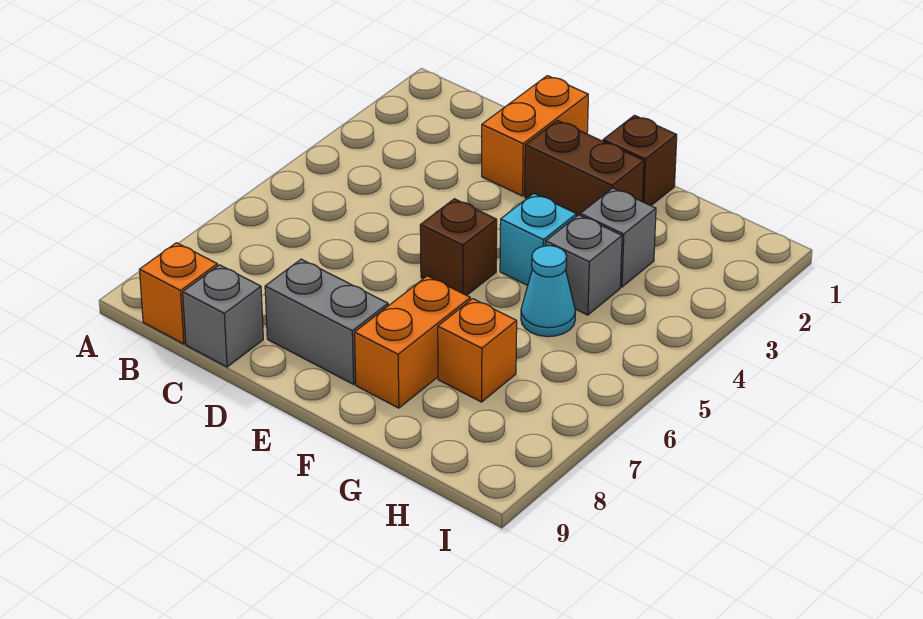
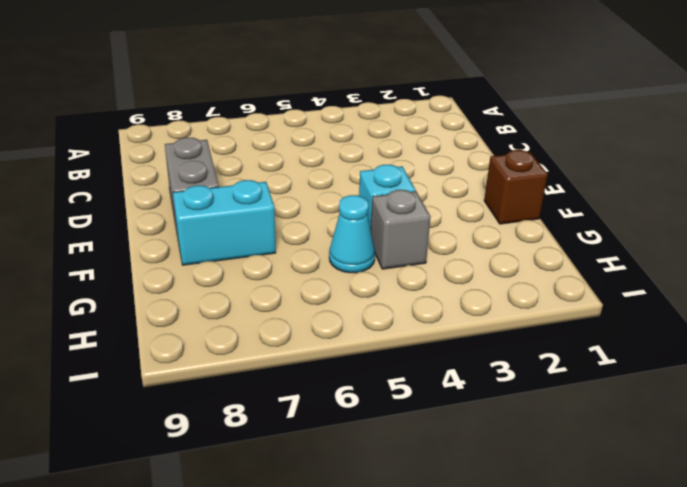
cyan brick F7:F8 level 1 -> orange brick F7:F8 level 1
none -> orange brick B9 level 1
none -> grey brick C9 level 1
none -> orange brick D1:D2 level 1

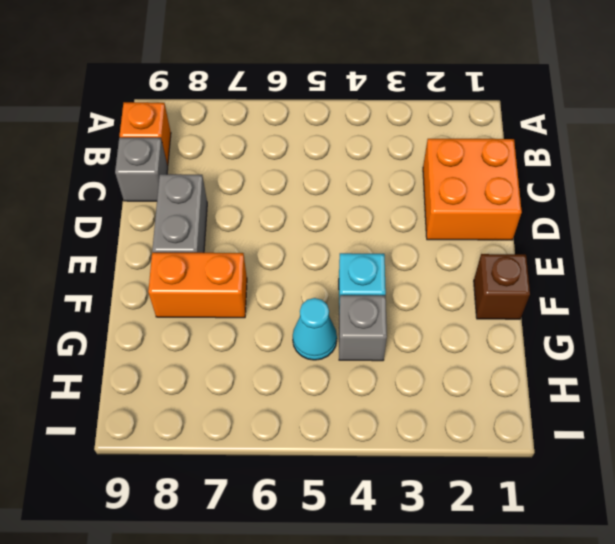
orange brick C1:D2 level 1 -> orange brick D1:D2 level 1
none -> brown brick E2:F2 level 1
none -> brown brick E5 level 1
none -> grey brick G3 level 1

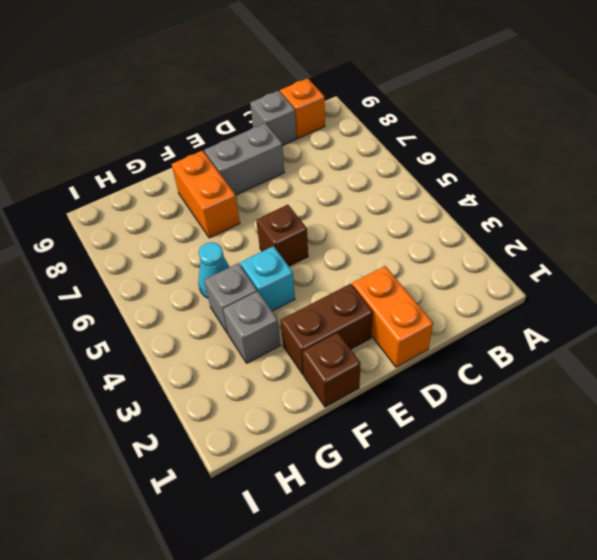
none -> orange brick G7 level 1

